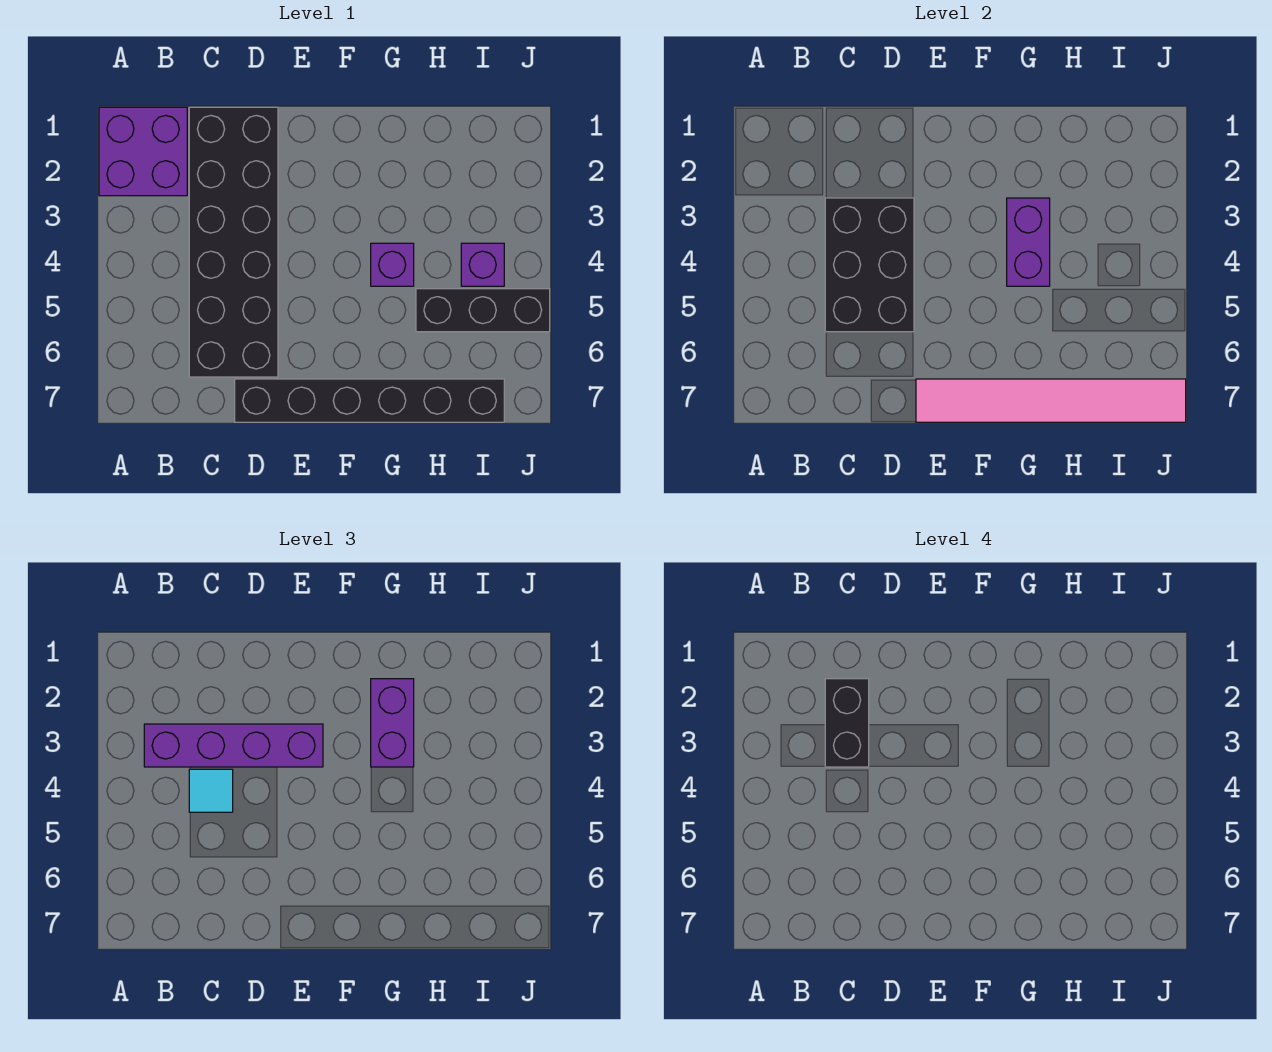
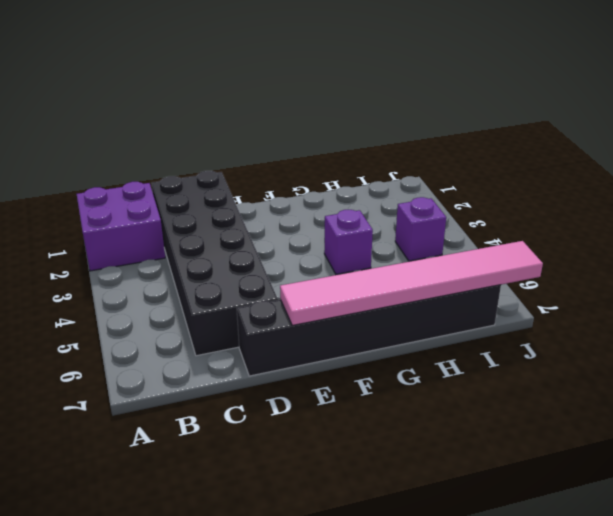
none -> black brick H5:J5 level 1
none -> black brick C3:D5 level 2
none -> purple brick G3:G4 level 2

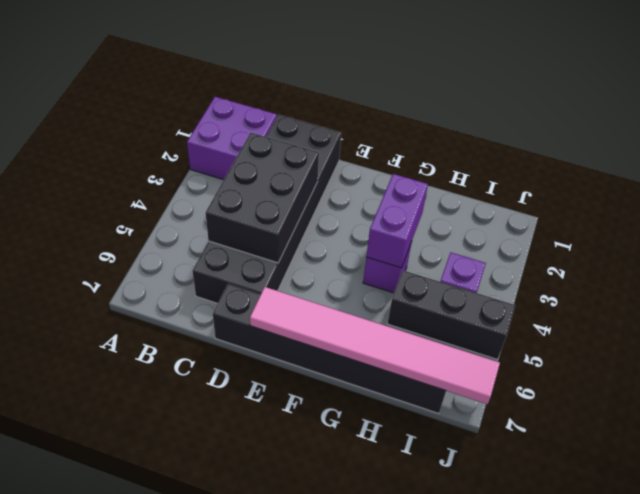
none -> purple brick B3:E3 level 3
none -> cyan tile C4 level 3
none -> purple brick G2:G3 level 3

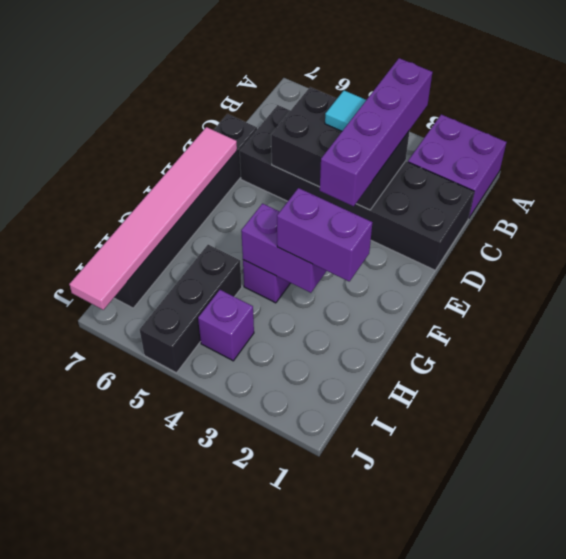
none -> black brick C2:C3 level 4

